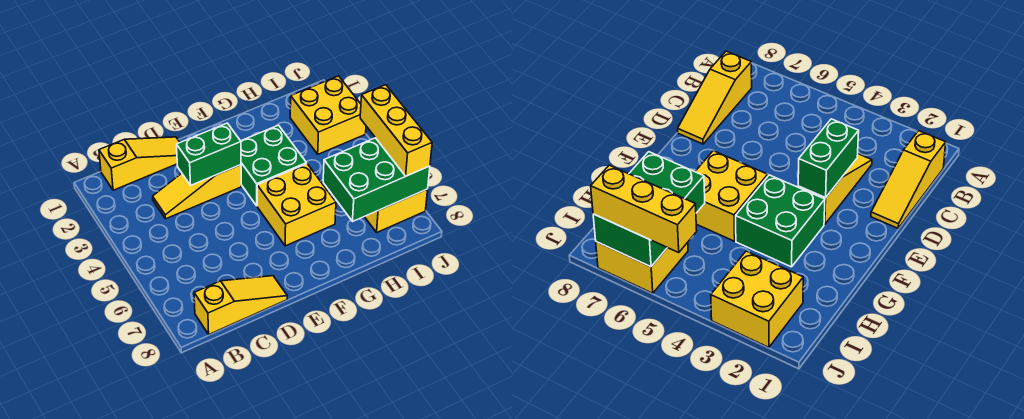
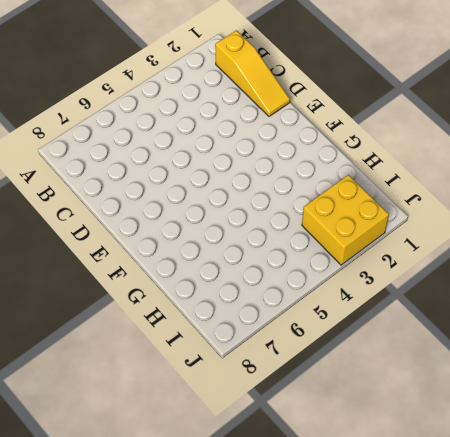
none -> yellow slope B8:D8 level 1 top B
none -> yellow slope C3:E3 level 1 top E

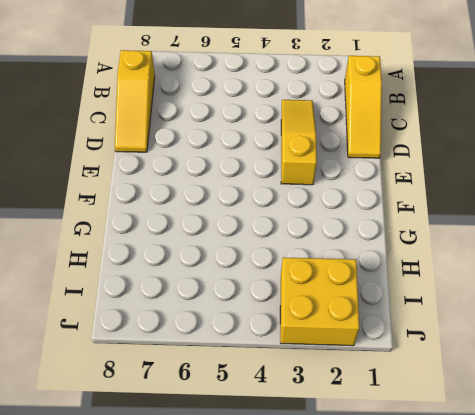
none -> green brick F3:G4 level 1
none -> yellow brick F5:G6 level 1

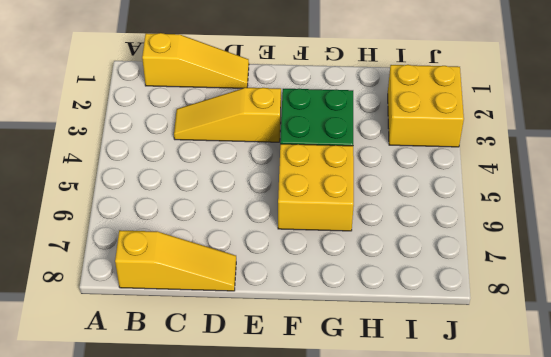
none -> yellow brick I6:J7 level 1
none -> green brick D3:E3 level 2

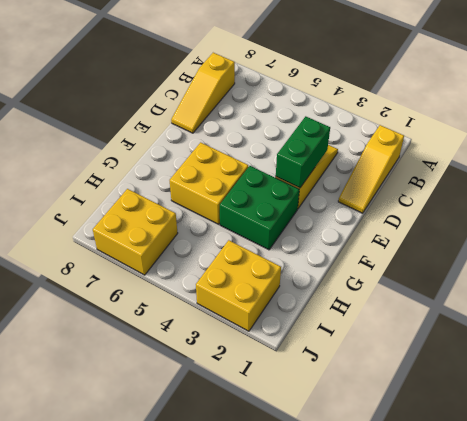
none -> green brick H6:J7 level 2
none -> yellow brick J5:J7 level 3

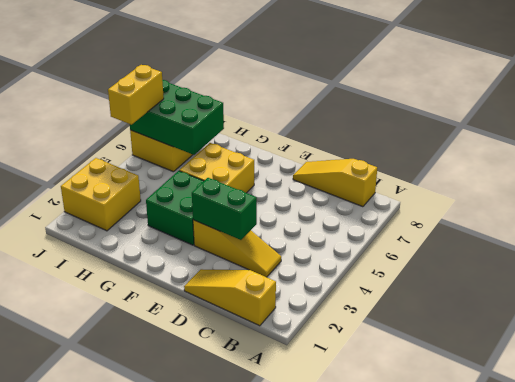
yellow brick J5:J6 level 3 -> yellow brick J5:J7 level 3

